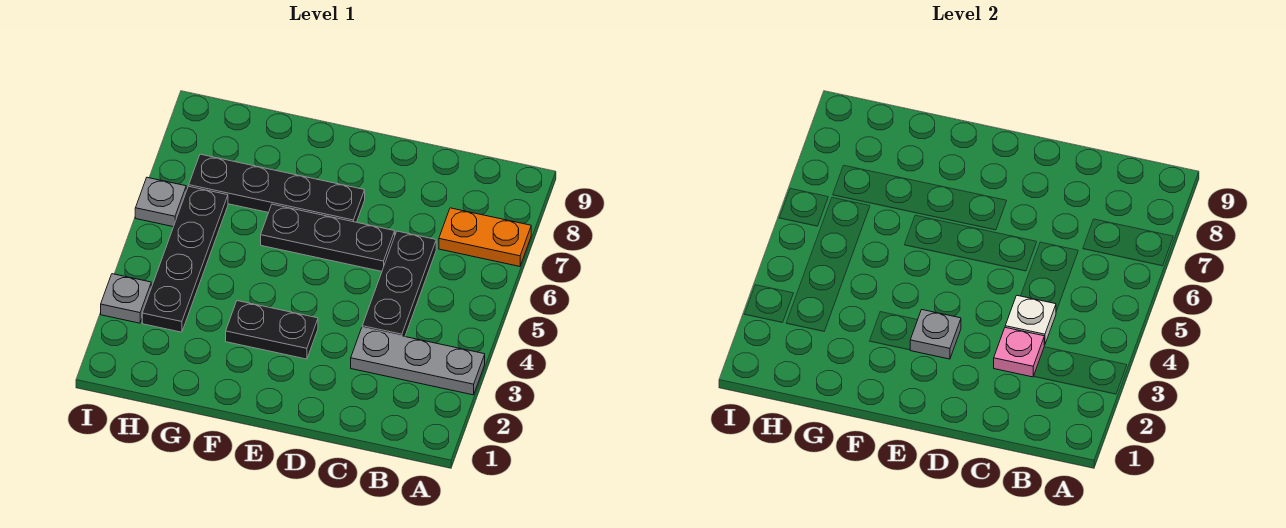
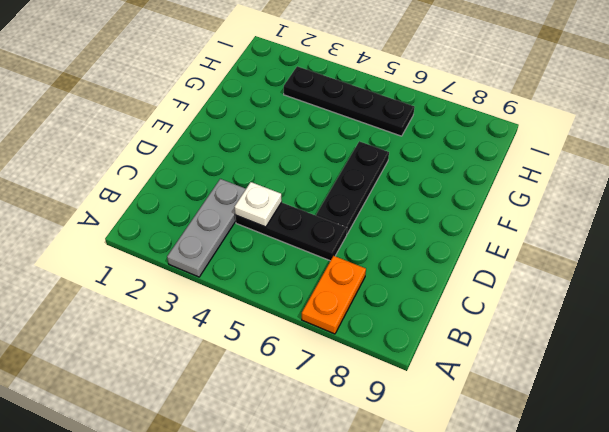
none -> black plate E3:F3 level 1
none -> black plate E7:H7 level 1
none -> grey plate I3 level 1

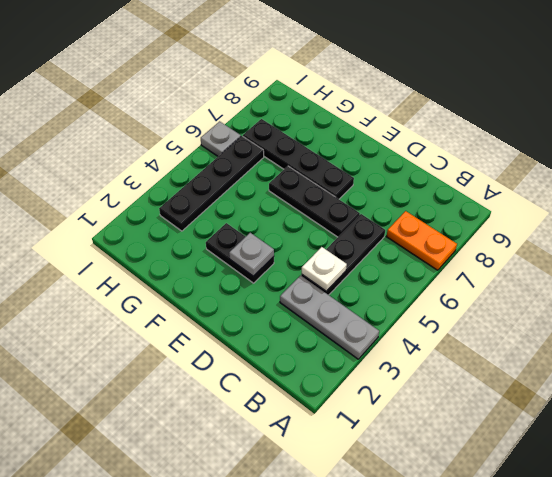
none -> grey plate I3 level 1
none -> pink plate C3 level 2

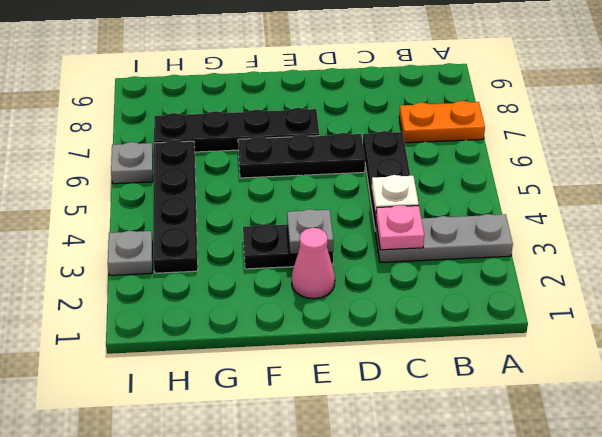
pink cone E2 level 1 -> none

